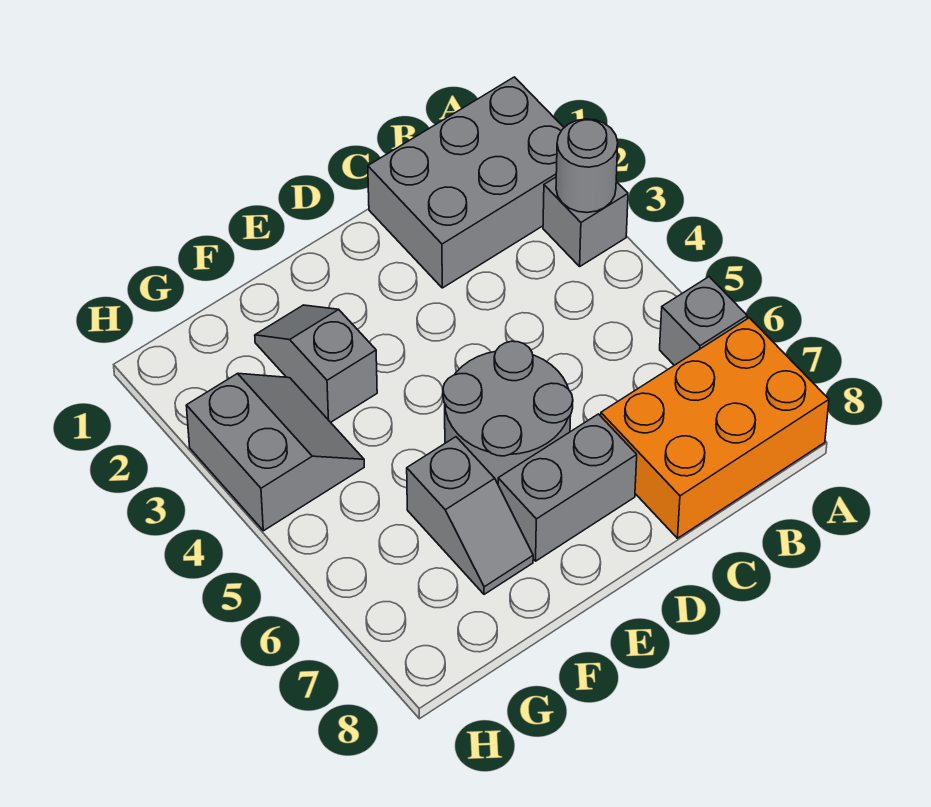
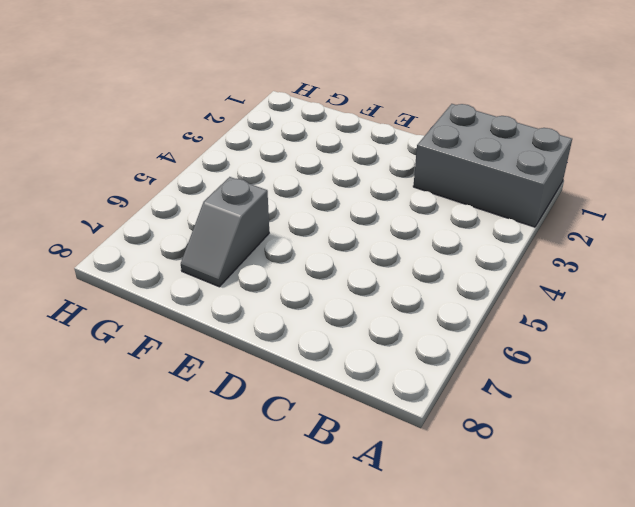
none -> grey brick A3 level 1
none -> grey brick A6 level 1

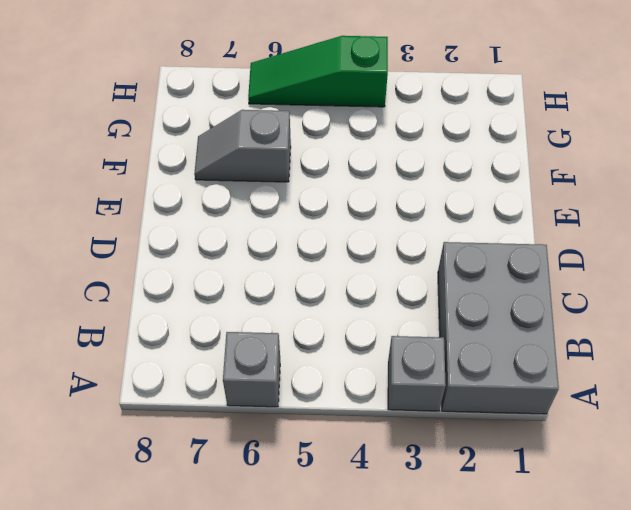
green slope H4:H6 level 1 top 4 -> grey slope G3:H4 level 1 top H
none -> orange brick A7:C8 level 1
none -> grey round brick D5:E6 level 1

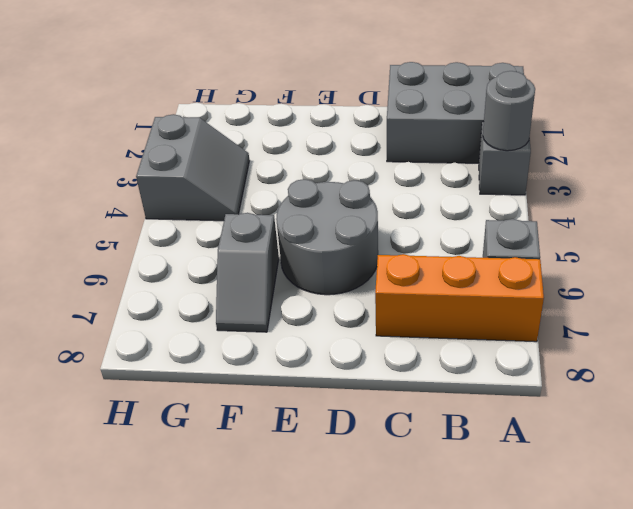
orange brick A7:C7 level 1 -> orange brick A7:C8 level 1
none -> grey brick D7:E7 level 1
none -> grey slope F2:F3 level 1 top 3

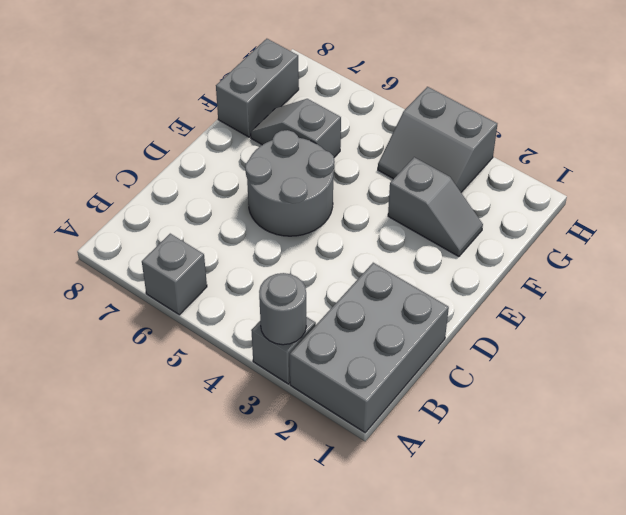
grey brick F8:G8 level 1 -> grey brick D7:E7 level 1
none -> orange brick A7:C8 level 1

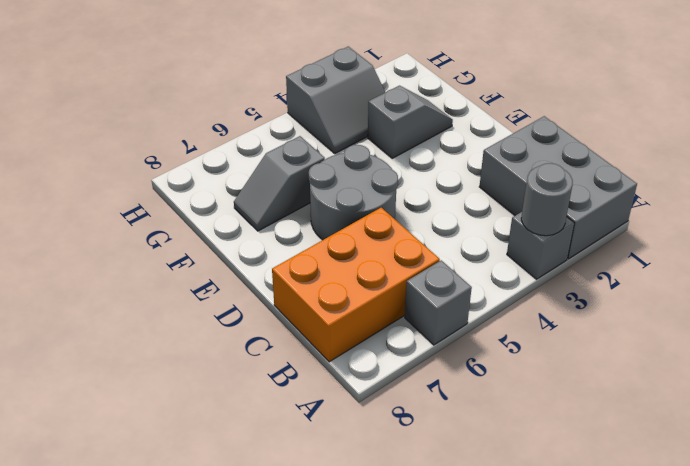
orange brick B6:C8 level 1 -> orange brick A7:C8 level 1
none -> grey brick D7:E7 level 1

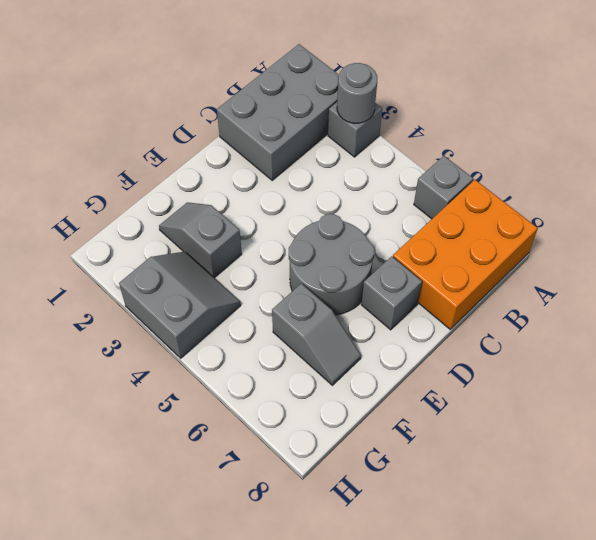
grey brick D7 level 1 -> grey brick D7:E7 level 1

